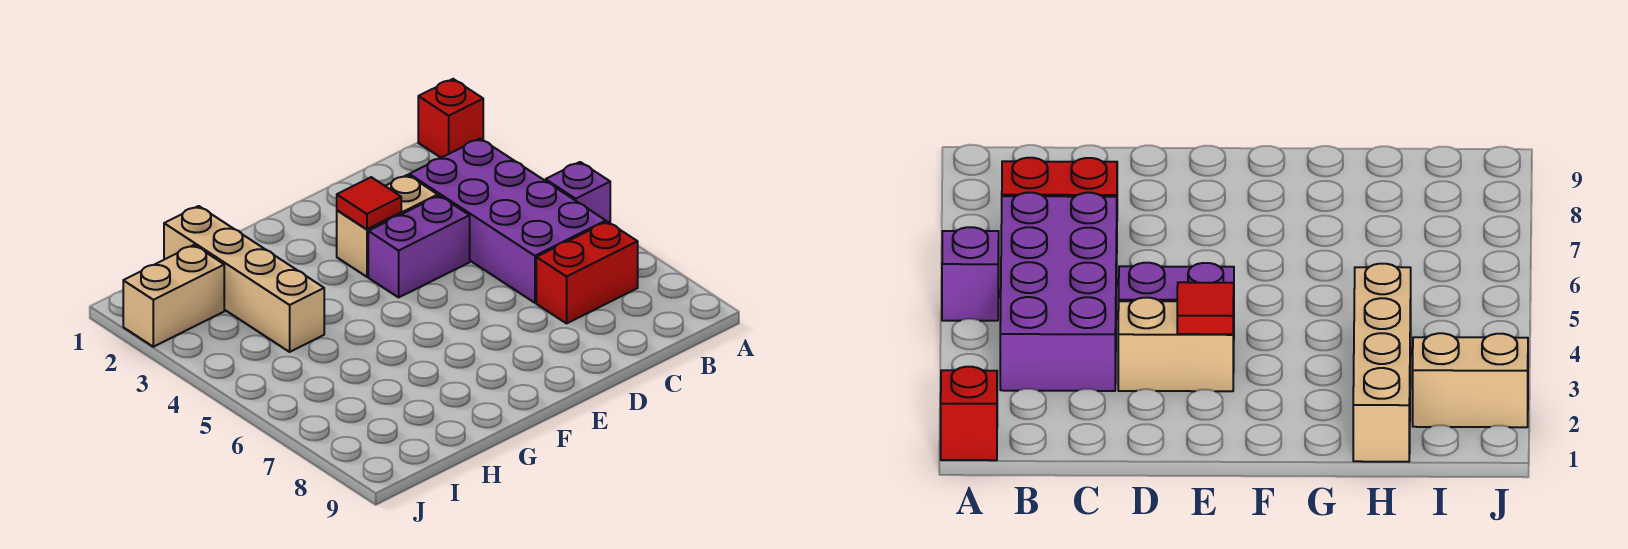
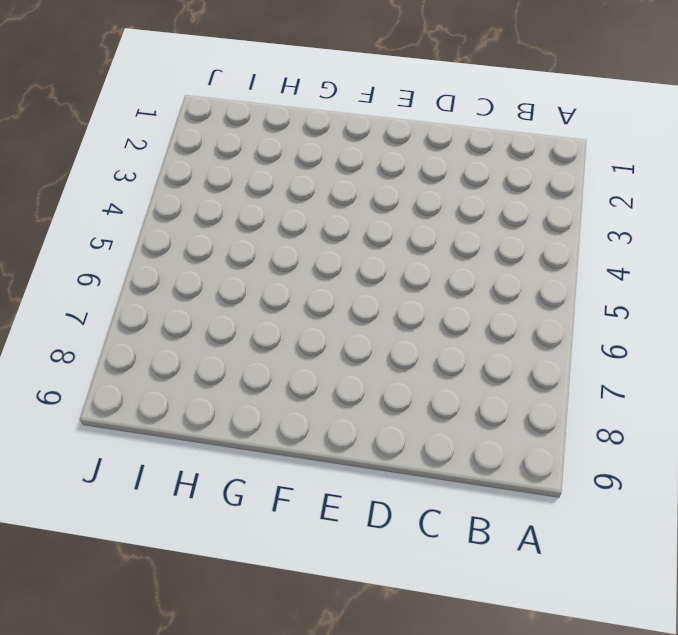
none -> red brick A1 level 1
none -> purple brick A5 level 1

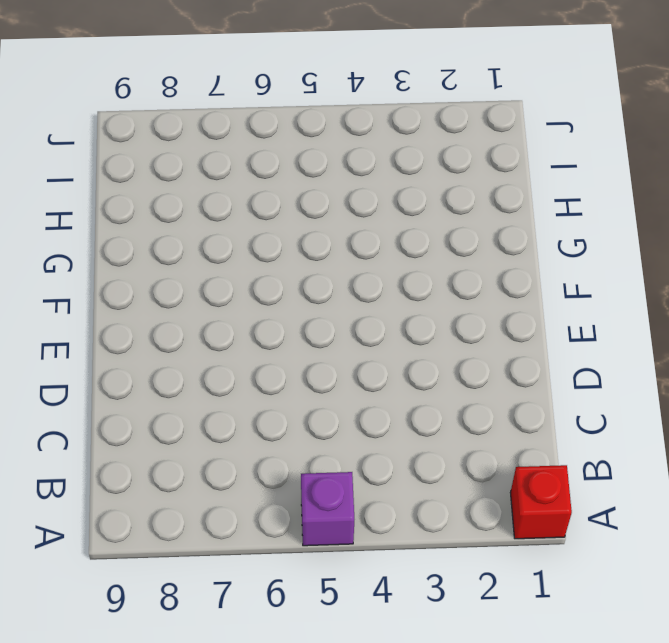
none -> purple brick B3:C6 level 1
none -> red brick B7:C7 level 1

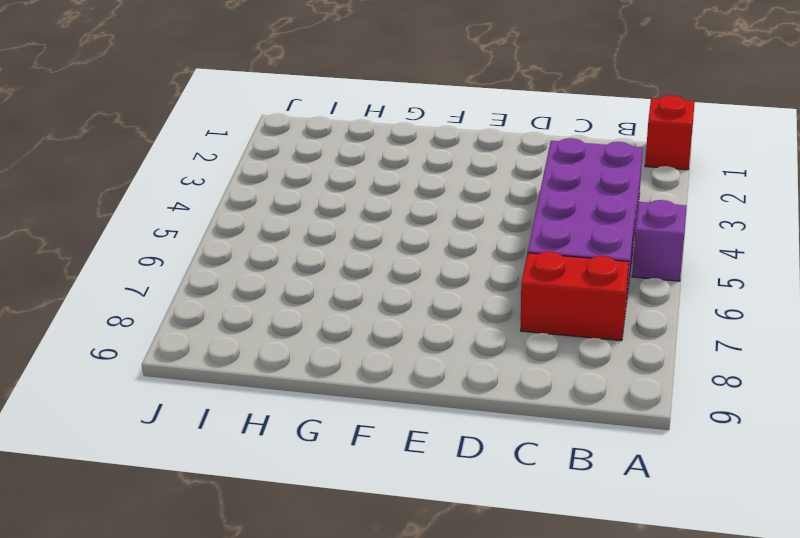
none -> tan brick D3:E3 level 1
none -> purple brick D4:E4 level 1

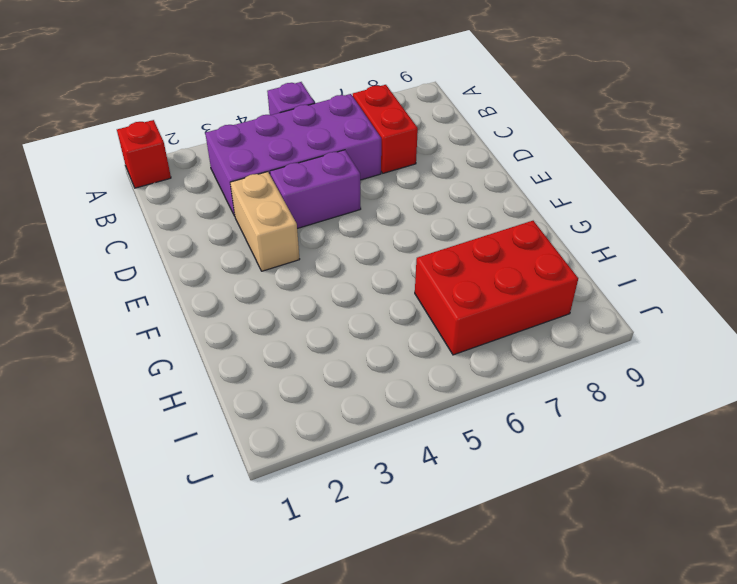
purple brick D4:D5 level 1 -> purple brick D4:E4 level 1
red brick H6:I8 level 1 -> none
none -> tan brick H1:H4 level 1
none -> tan brick I2:J2 level 1

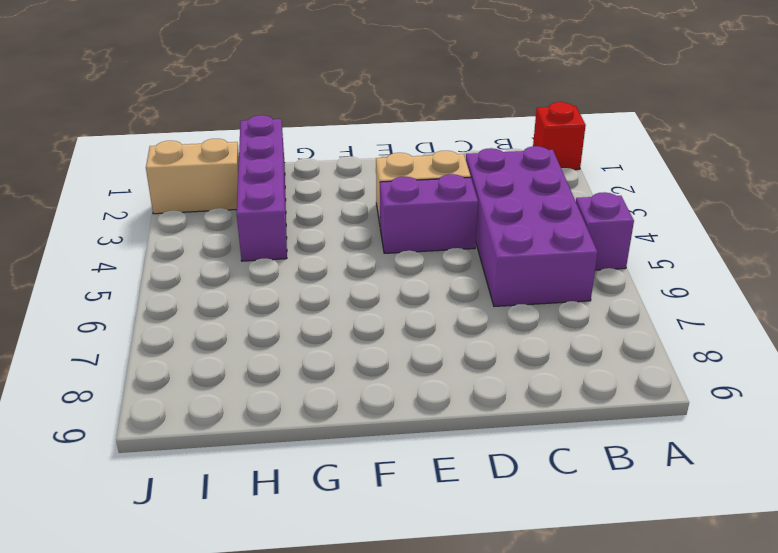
purple brick H1:H4 level 1 -> tan brick H1:H4 level 1
none -> red brick B7:C7 level 1
none -> red tile E3 level 2

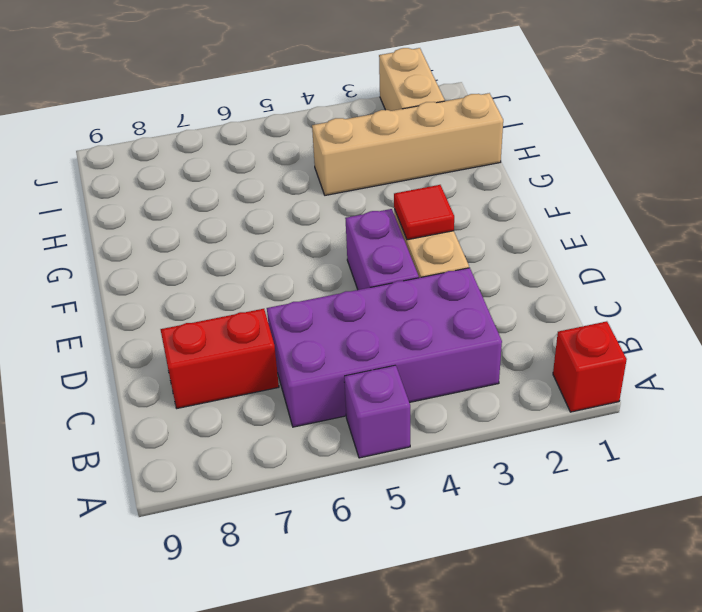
red brick C7:C8 level 1 -> red brick B7:C7 level 1

